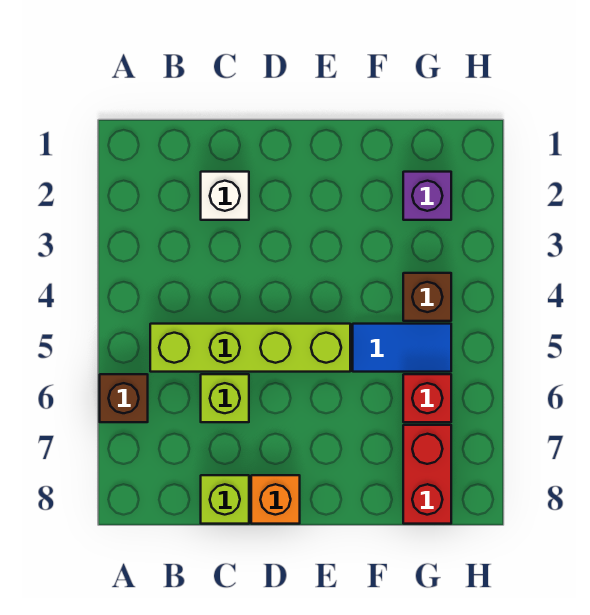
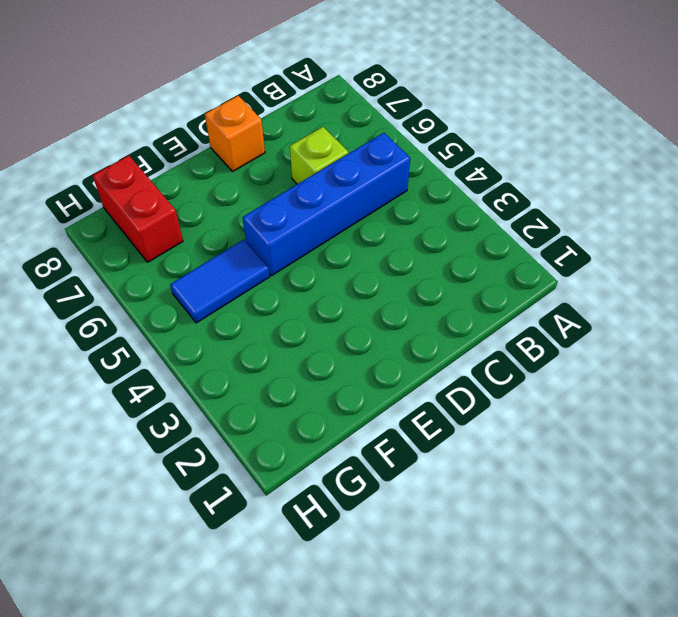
blue brick B5:E5 level 1 -> lime brick B5:E5 level 1
none -> brown brick A6 level 1
none -> white brick C2 level 1

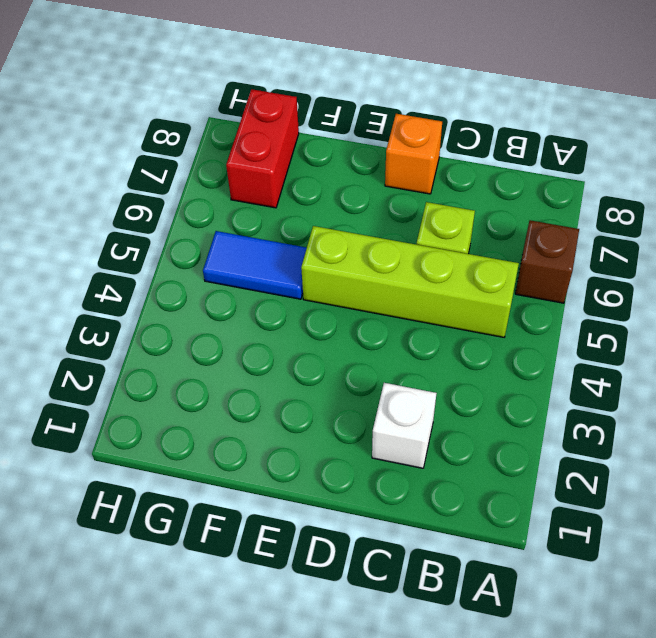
none -> lime brick C8 level 1
none -> purple brick G2 level 1

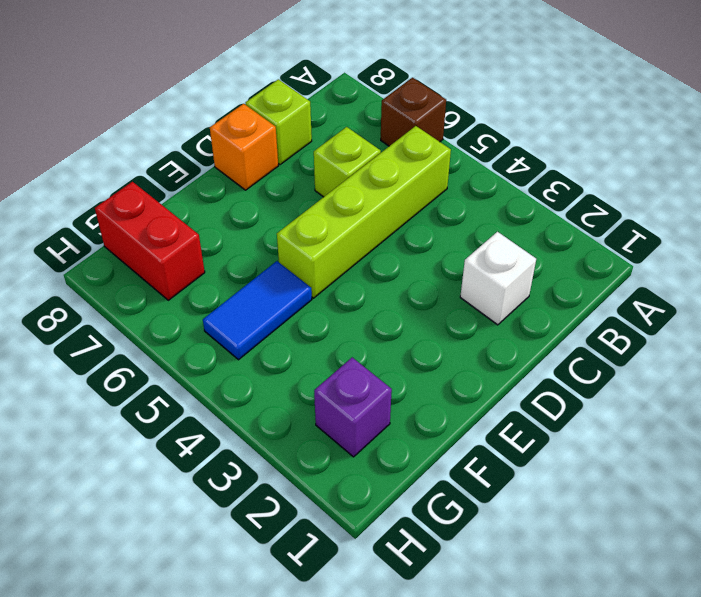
none -> brown brick G4 level 1
none -> red brick G6 level 1

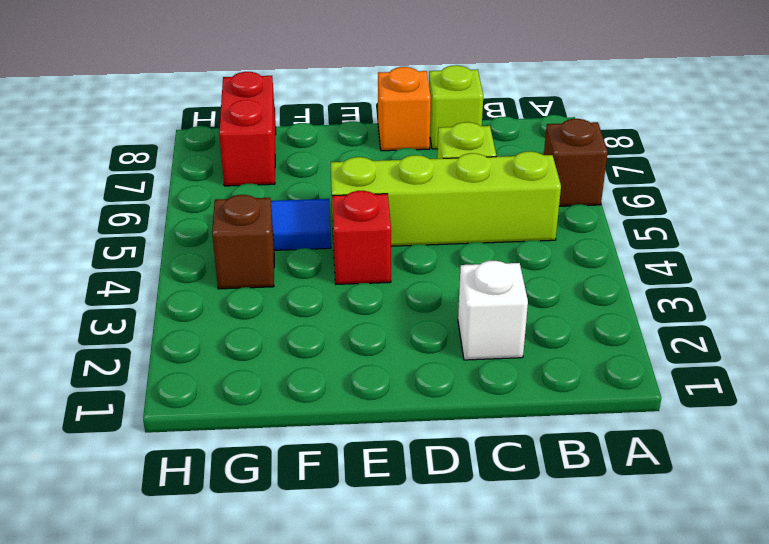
red brick E4 level 1 -> red brick G6 level 1
none -> purple brick G2 level 1

